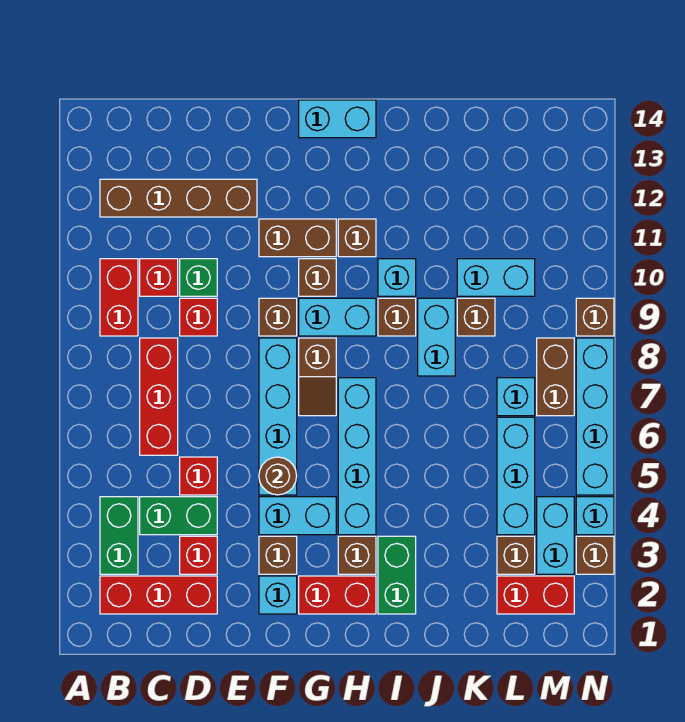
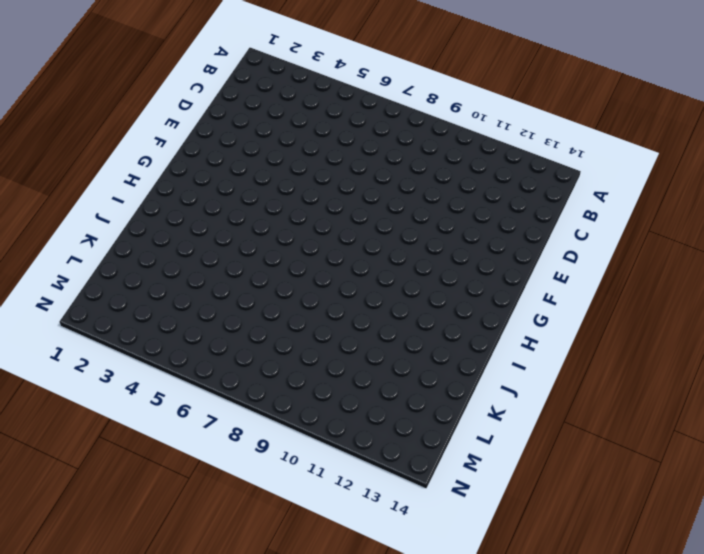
none -> red brick B2:D2 level 1
none -> green brick B3:B4 level 1
none -> red brick B9:B10 level 1
none -> brown brick B12:E12 level 1

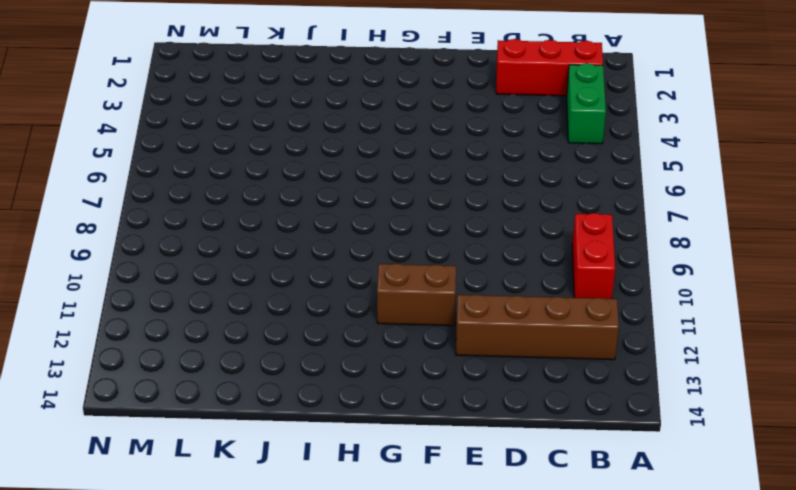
none -> green brick C4:D4 level 1
none -> red brick C6:C8 level 1
none -> red brick C10 level 1
none -> red brick D3 level 1

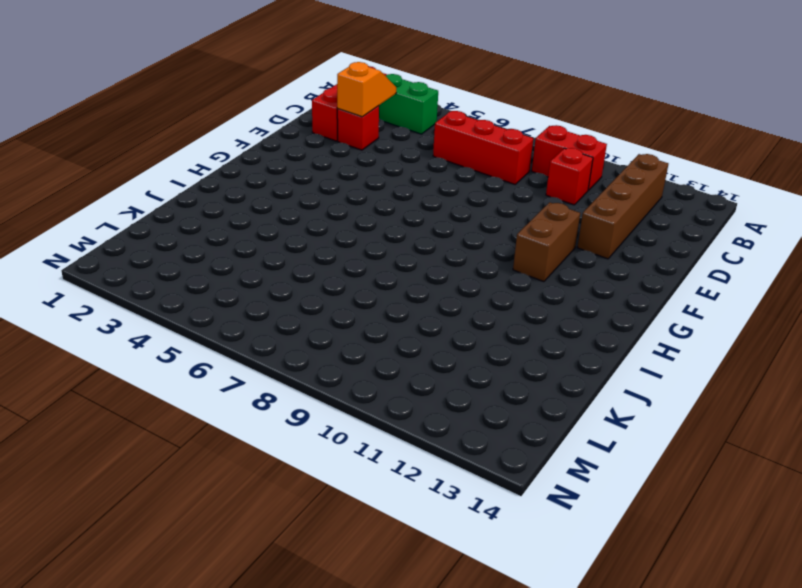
orange slope C3:D3 level 2 top D -> none
none -> green brick C4:D4 level 1
none -> red brick D5 level 1
none -> red brick D9 level 1
none -> green brick D10 level 1

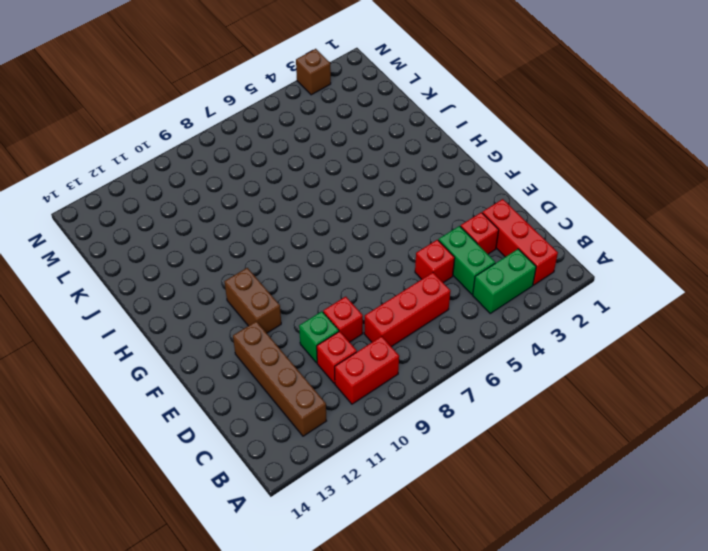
none -> cyan brick F2 level 1
none -> brown brick F3 level 1
none -> cyan brick F4:G4 level 1
none -> cyan brick F5:F8 level 1

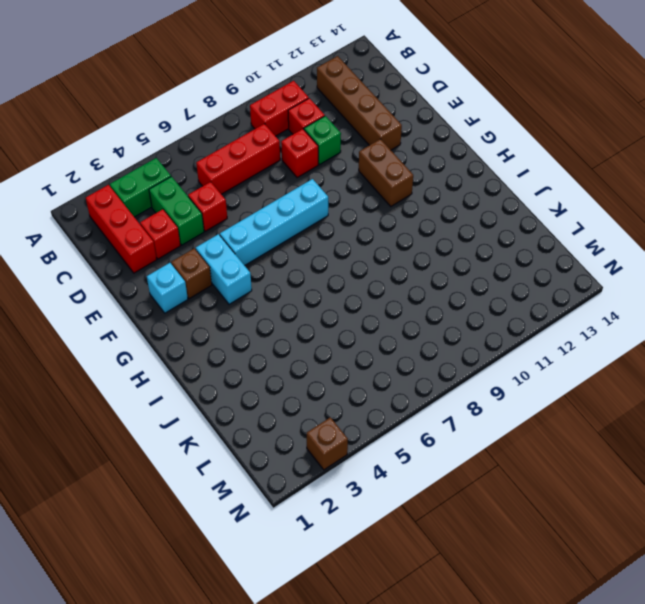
none -> brown brick F9 level 1
none -> red brick G2:H2 level 1
none -> brown slope G7:G8 level 1 top 8
none -> cyan brick G9:H9 level 1

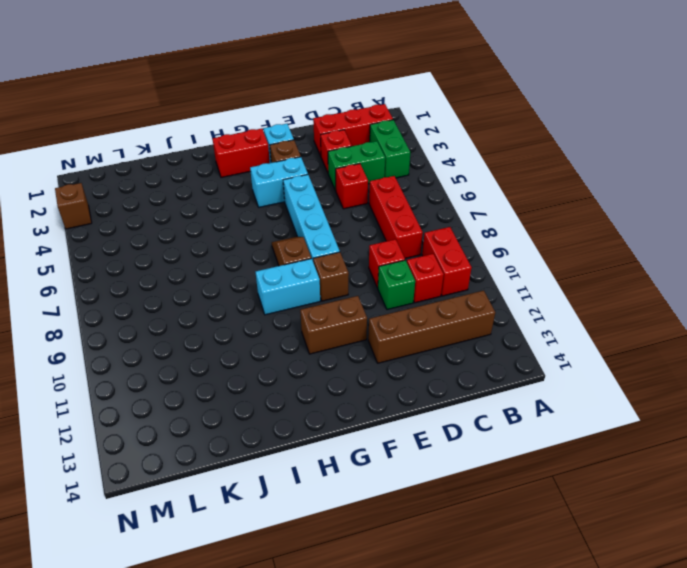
none -> brown brick G10 level 1
none -> cyan brick G14:H14 level 1
none -> brown brick H3 level 1
none -> cyan brick H4:H7 level 1

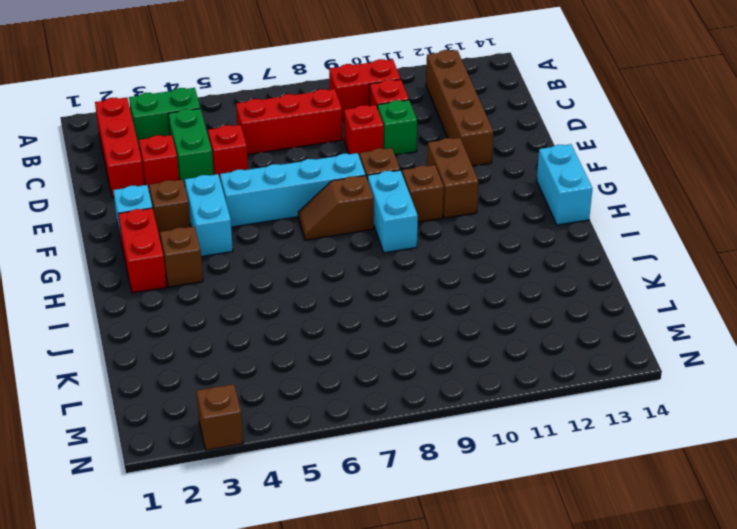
none -> cyan brick H4:H7 level 1
none -> brown brick H11 level 1
none -> green brick I2:I3 level 1
none -> brown brick I9 level 1

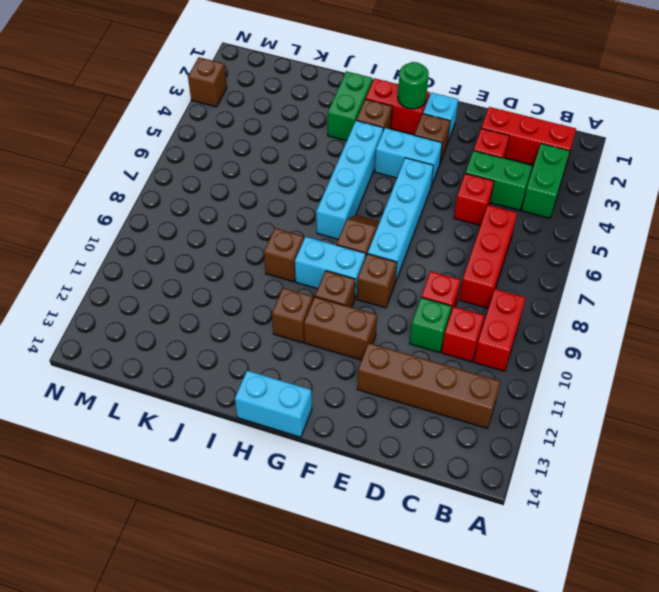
green round brick G2 level 2 -> none
none -> cyan brick I10 level 1
none -> cyan brick J8:J9 level 1
none -> brown brick K9 level 1
none -> cyan brick K10:L10 level 1

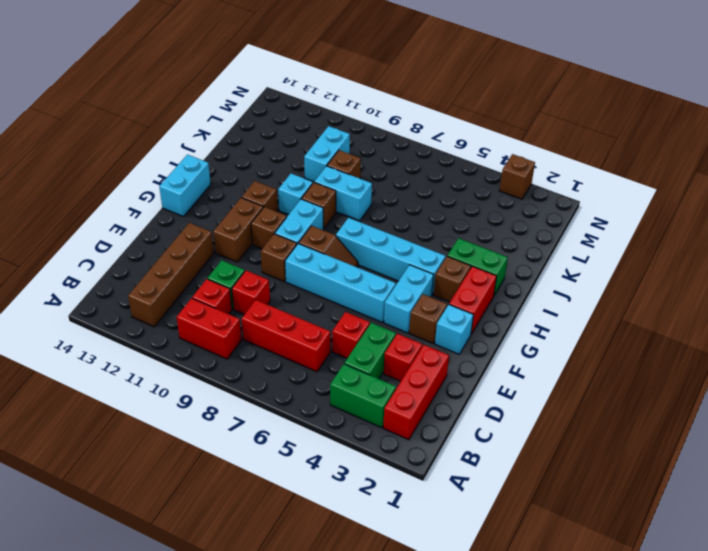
none -> red brick L2:M2 level 1
none -> brown brick L3 level 1
none -> cyan brick L4:L6 level 1
none -> cyan brick L7 level 1

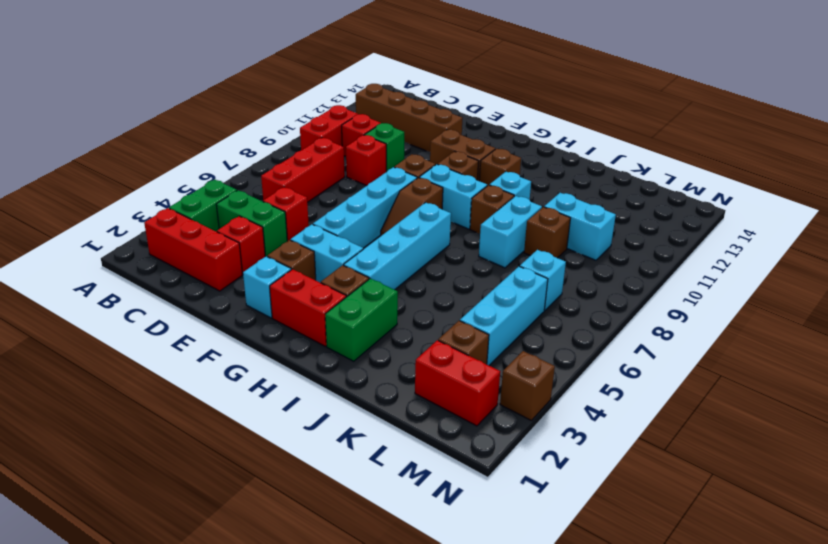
none -> cyan brick G14:H14 level 1
none -> cyan brick M3:M4 level 1
none -> brown brick M7:M8 level 1
none -> cyan brick N4 level 1

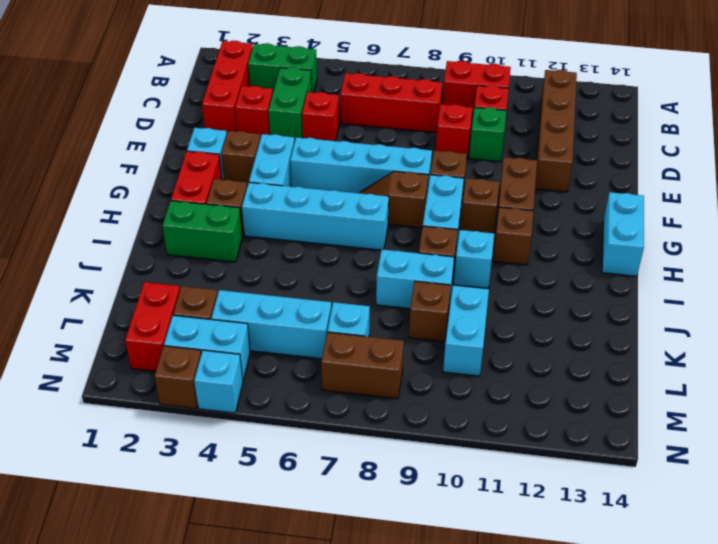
none -> cyan brick N5:N8 level 1
none -> brown brick N9 level 1
none -> brown round brick F5 level 2

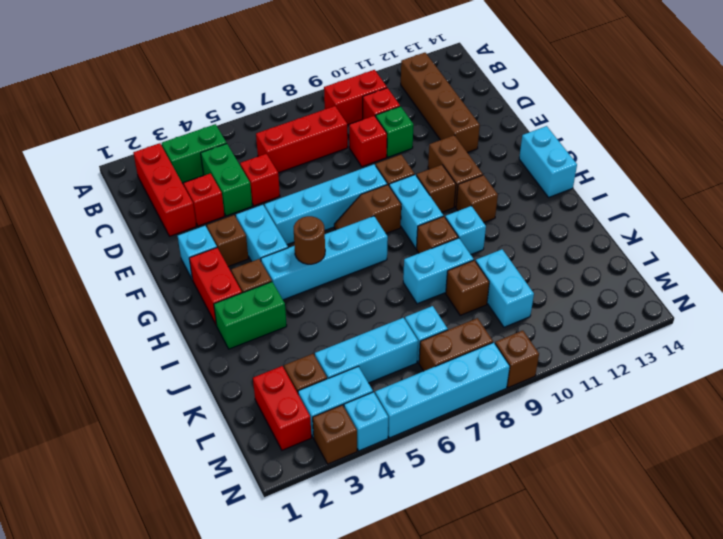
brown round brick H5 level 2 -> brown round brick F5 level 2

